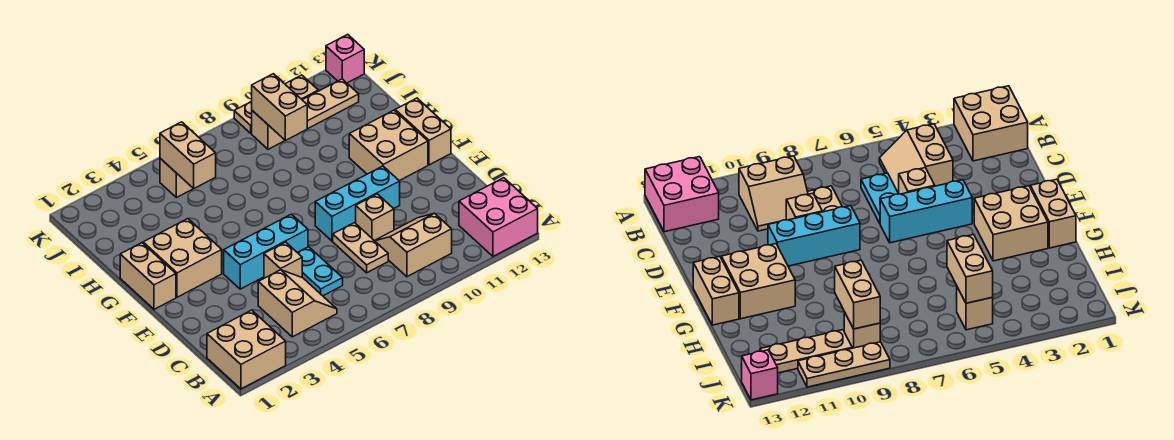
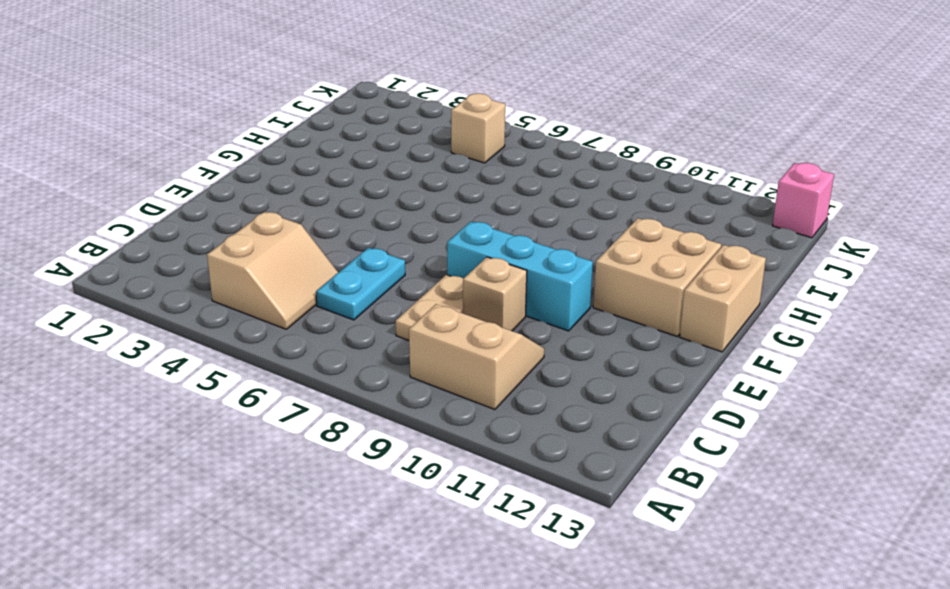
none -> tan brick A1:B2 level 1
none -> pink brick A12:B13 level 1
none -> tan brick D5 level 1

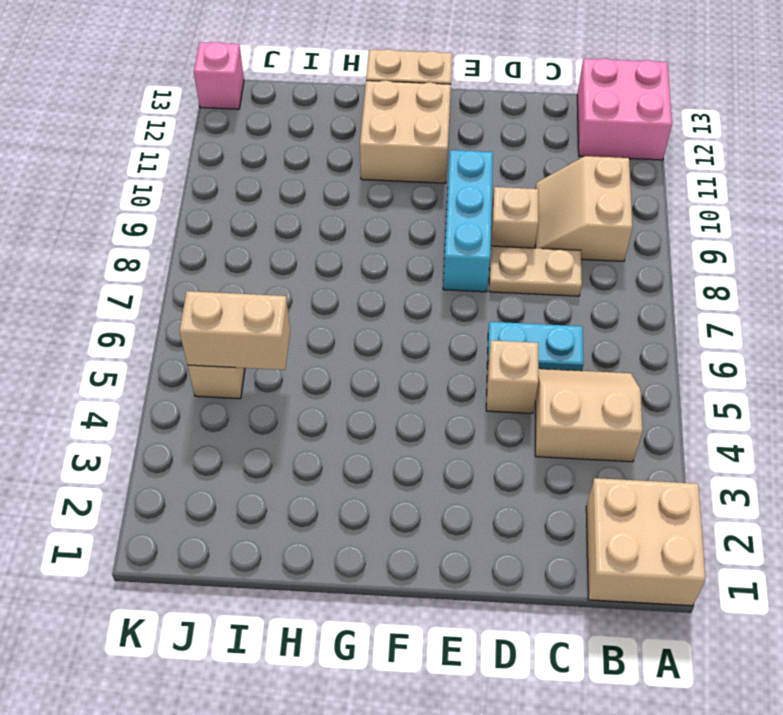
none -> cyan brick E4:E6 level 1
none -> tan brick F1:G1 level 1
none -> tan brick F2:G3 level 1

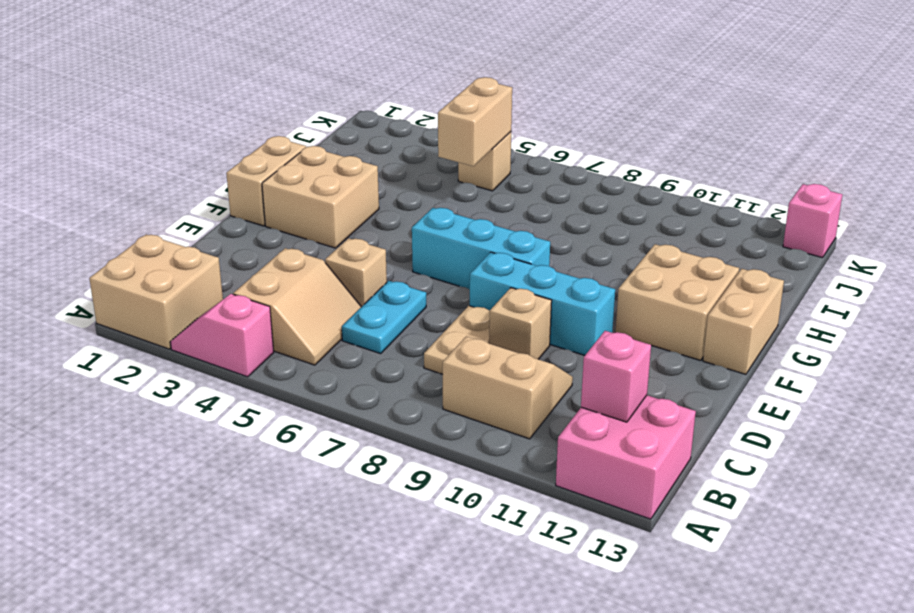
pink slope A3:A4 level 1 top 4 -> none
pink brick B12 level 2 -> none
cyan brick F6:F8 level 1 -> cyan brick E4:E6 level 1
none -> tan brick J9 level 1
none -> tan plate J10:J12 level 1
none -> tan plate K9:K11 level 1

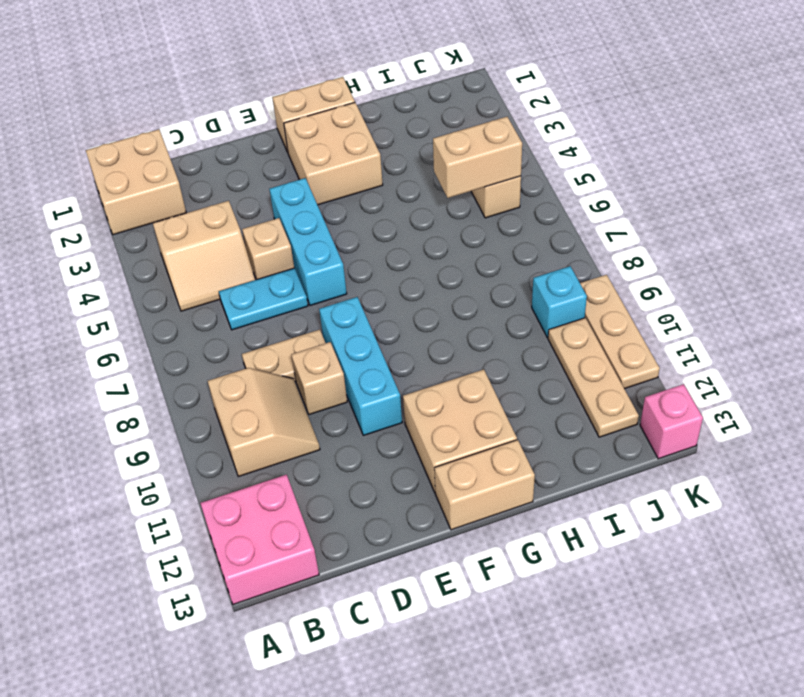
cyan brick J9 level 1 -> tan brick J9 level 1
none -> tan brick I9:J9 level 2

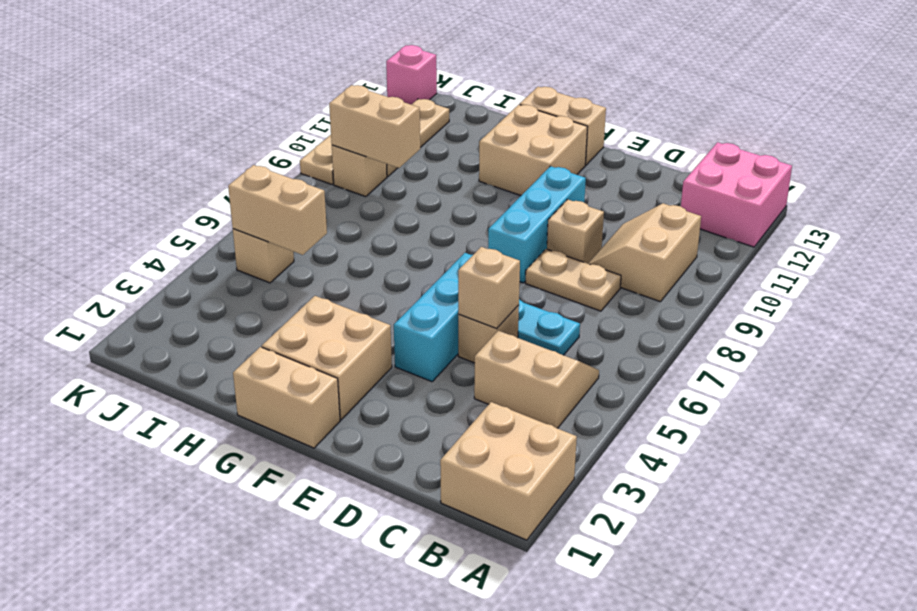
tan brick D5 level 2 -> none

